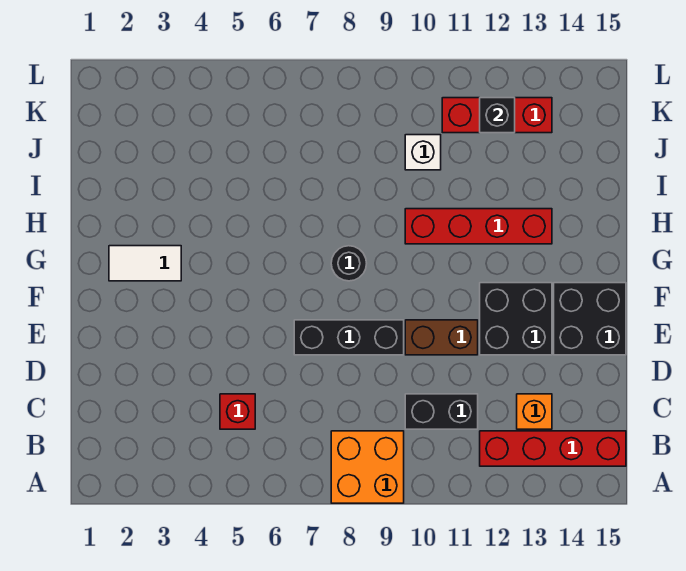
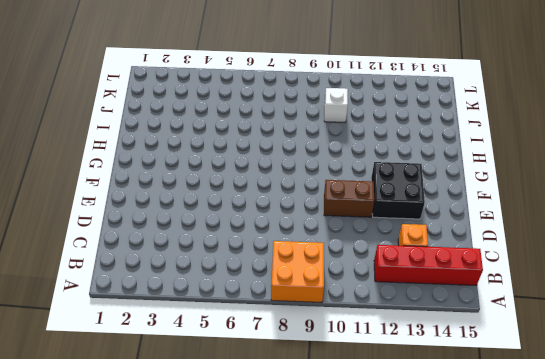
none -> red brick C5 level 1
none -> black brick C10:C11 level 1
none -> black brick E7:E9 level 1

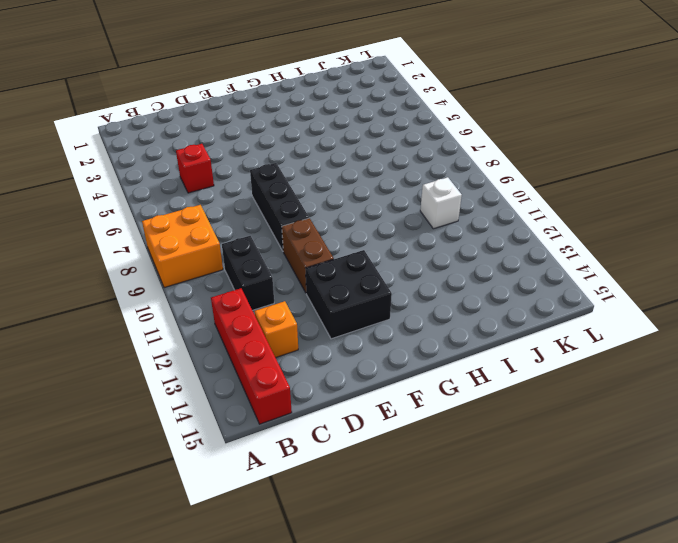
none -> black brick E14:F15 level 1
none -> white tile G2:G3 level 1
none -> black round brick G8 level 1

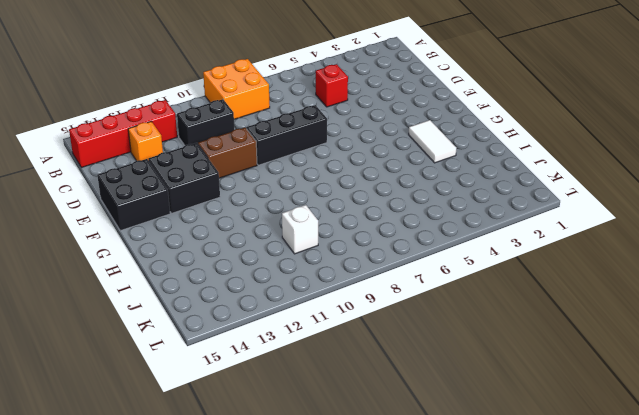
white tile G3:H3 level 1 -> white tile G2:G3 level 1
none -> black round brick G8 level 1
none -> red brick H10:H13 level 1
none -> red brick K11:K13 level 1

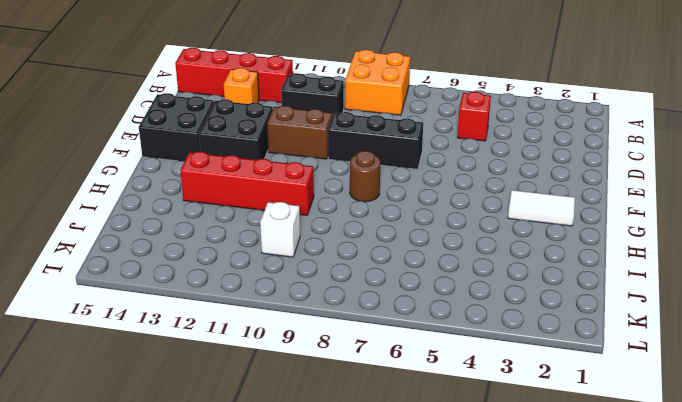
brown round brick G8 level 1 -> black round brick G8 level 1
none -> red brick K11:K13 level 1
none -> black brick K12 level 2

